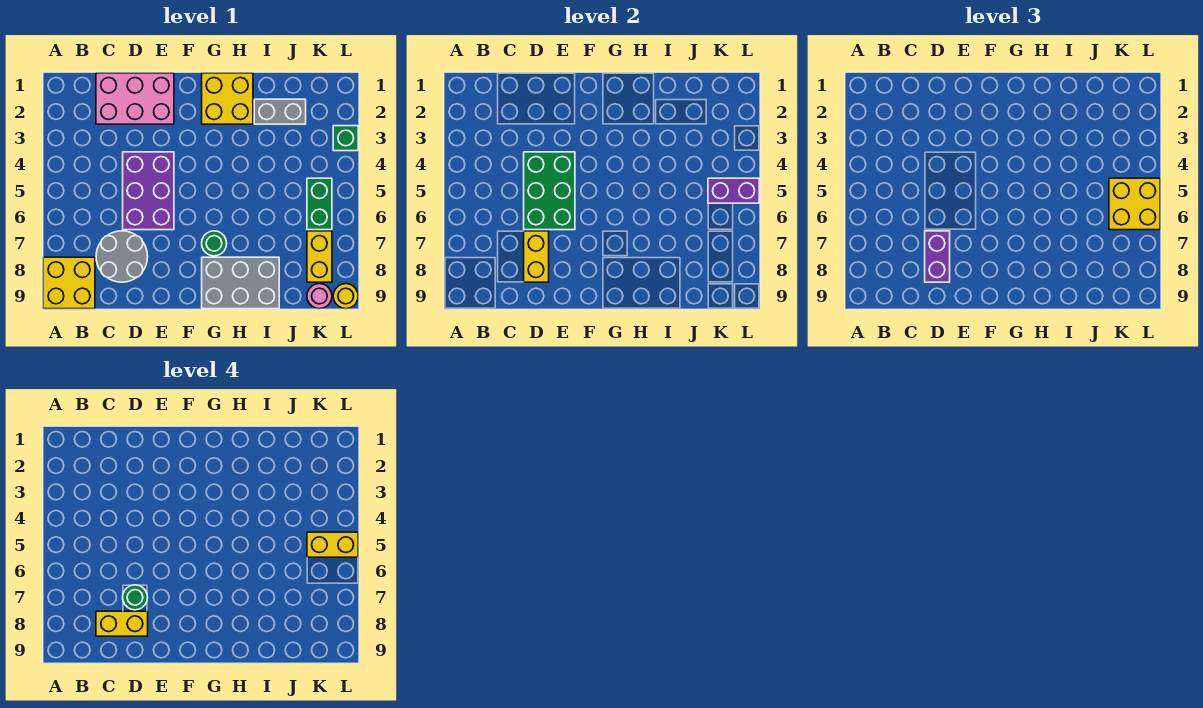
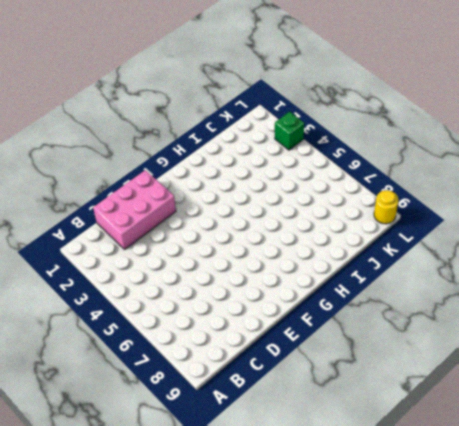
none -> yellow brick A8:B9 level 1
none -> grey round brick C7:D8 level 1
none -> purple brick D4:E6 level 1

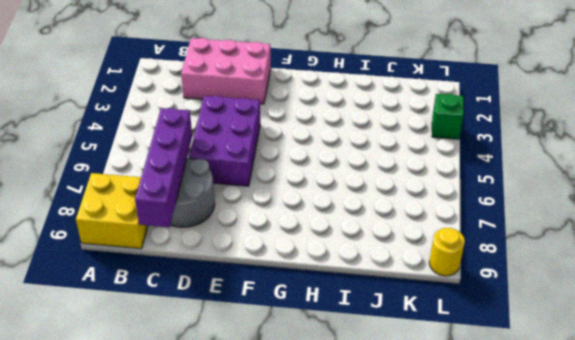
purple brick C6:C9 level 2 -> none
none -> yellow brick G1:H2 level 1
none -> green round brick G7 level 1
none -> grey brick G8:I9 level 1

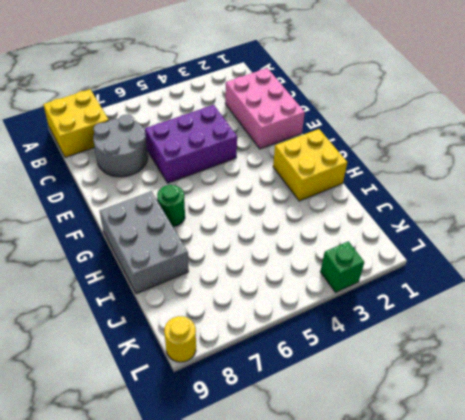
none -> grey brick I2:J2 level 1
none -> green brick K5:K6 level 1
none -> yellow brick K7:K8 level 1

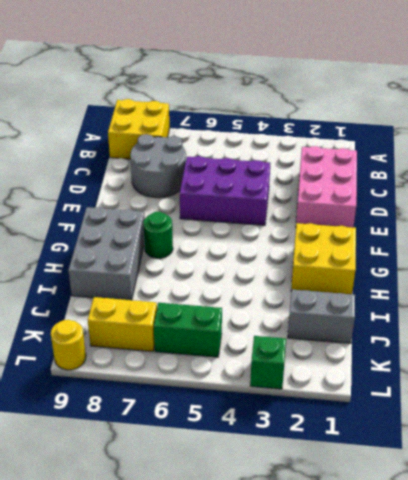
grey brick J1:J2 level 1 -> grey brick I2:J2 level 1
none -> pink round brick K9 level 1
none -> green brick D4:E6 level 2
none -> yellow brick D7:D8 level 2

